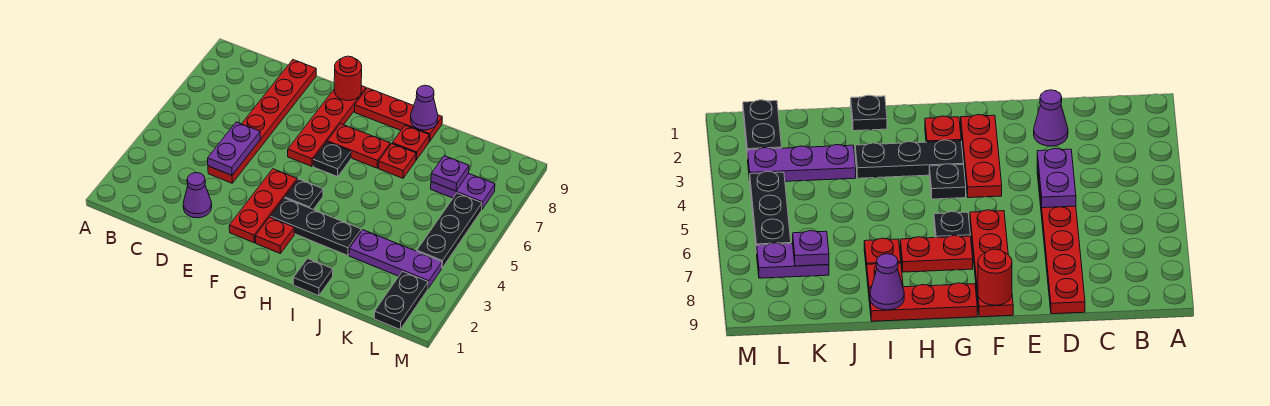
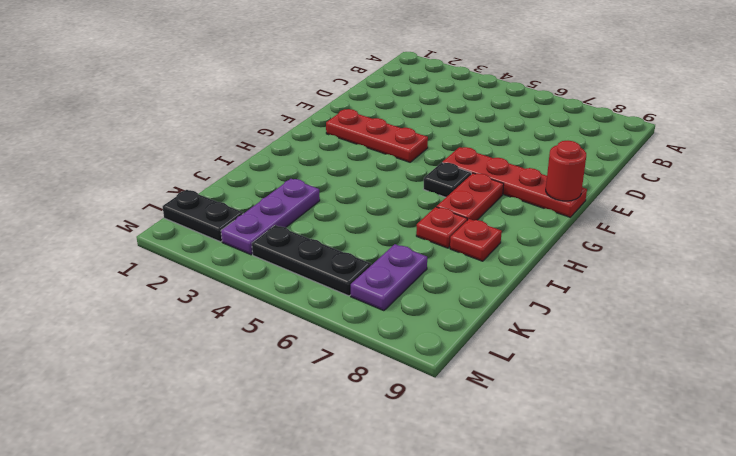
none -> purple cone D2 level 1
none -> red plate D4:D9 level 1
none -> red plate G2 level 1

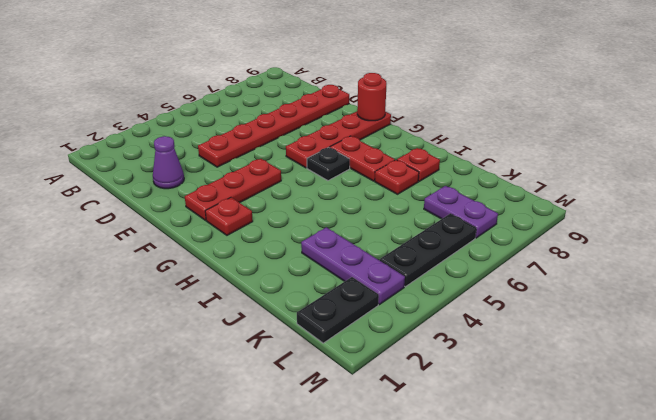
none -> black plate G3:I3 level 1
none -> black plate G4 level 1
none -> red plate G9:I9 level 1

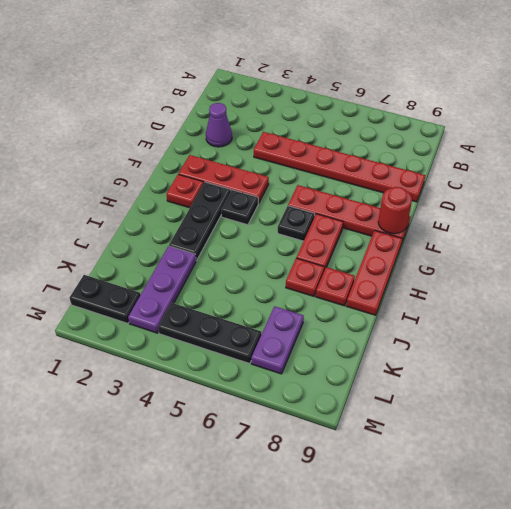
none -> black plate I1 level 1
none -> purple plate D4:D5 level 2
none -> purple cone I9 level 2

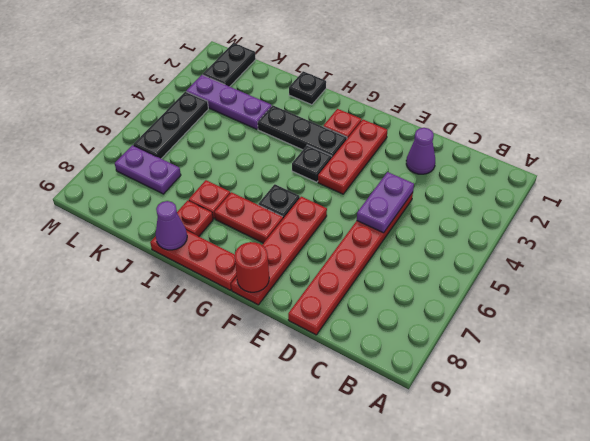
none -> purple plate K7 level 2

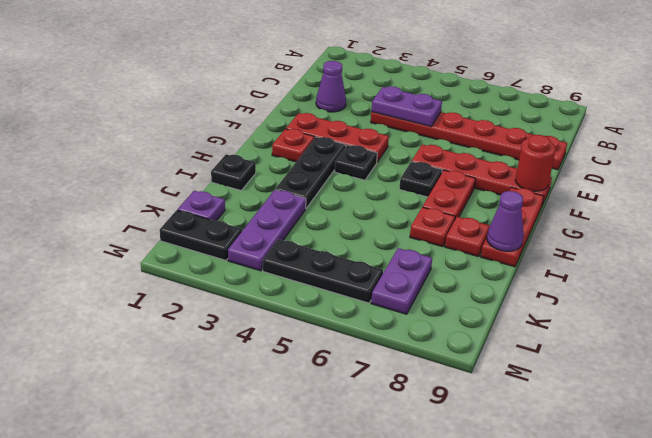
purple plate K1 level 1 -> purple plate K7 level 2

